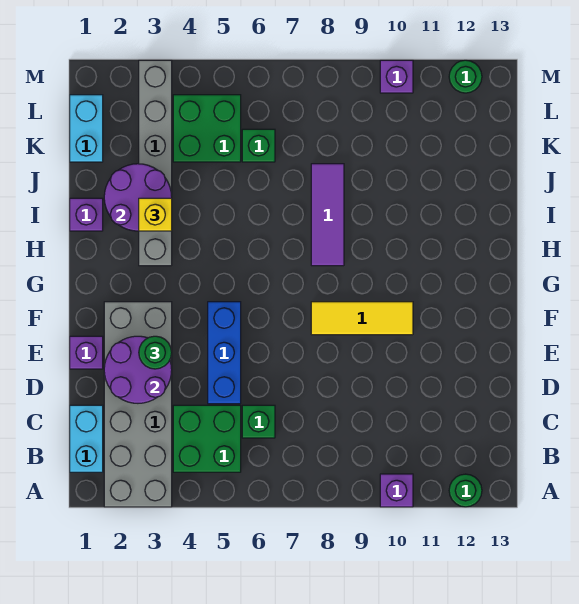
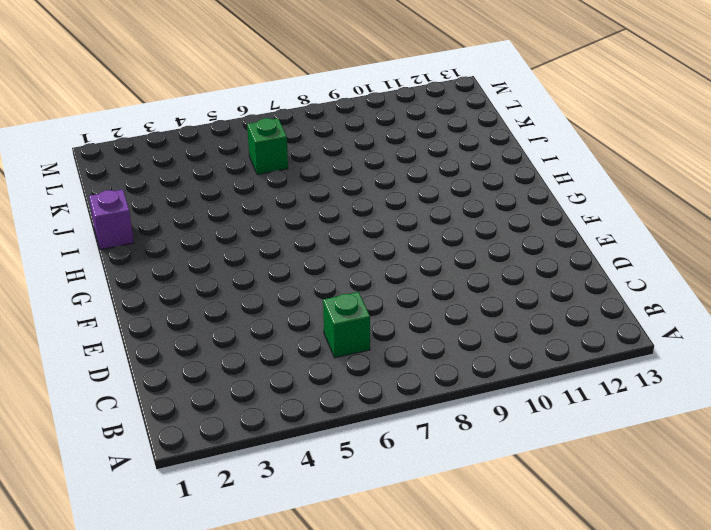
none -> grey brick A2:F3 level 1
none -> purple brick A10 level 1
none -> green round brick A12 level 1

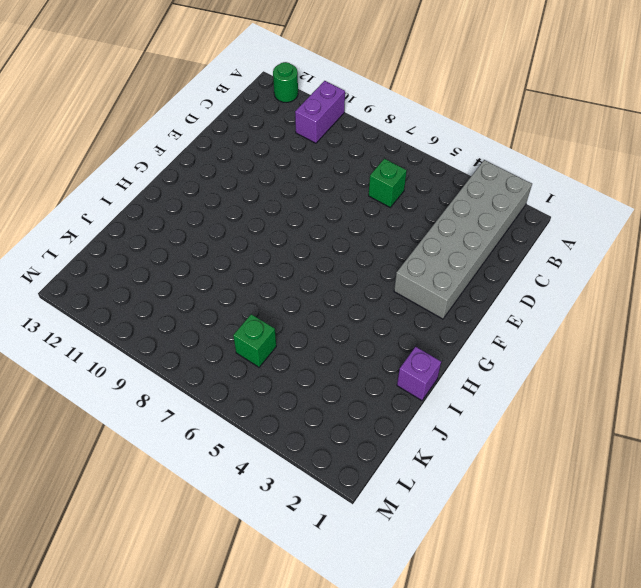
purple brick A10:B10 level 1 -> purple brick A10 level 1
none -> cyan brick B1:C1 level 1
none -> green brick B4:C5 level 1
none -> blue brick D5:F5 level 1

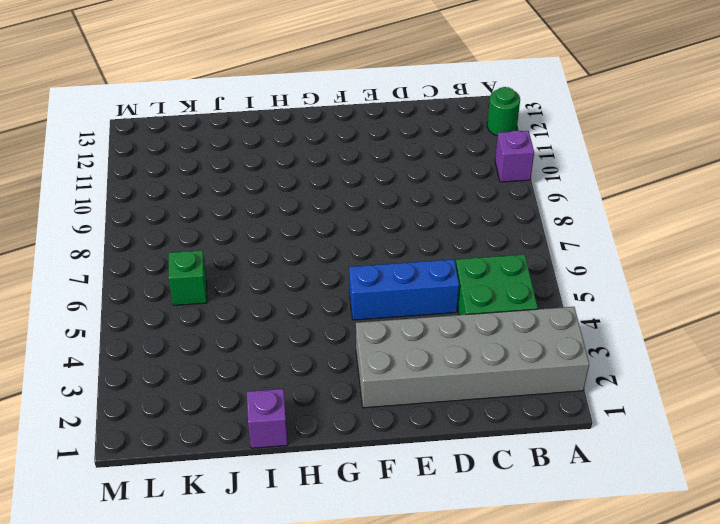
none -> cyan brick B1:C1 level 1
none -> green brick C6 level 1
none -> purple brick E1 level 1

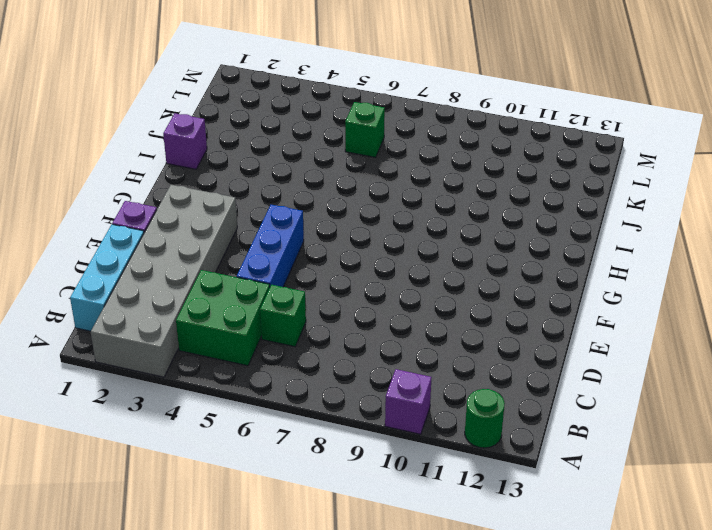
cyan brick B1:D1 level 1 -> cyan brick B1:C1 level 1
none -> yellow tile F8:F10 level 1
none -> grey brick H3:M3 level 1
none -> purple tile H8:J8 level 1

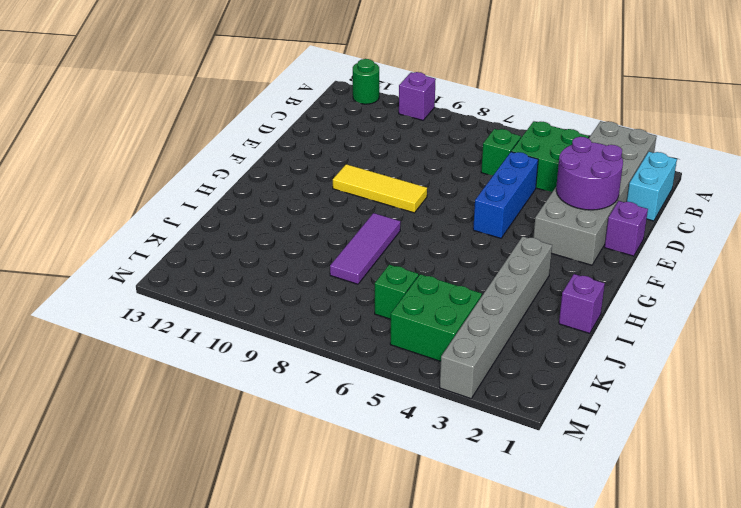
none -> cyan brick K1:L1 level 1
none -> purple brick M10 level 1
none -> green round brick M12 level 1

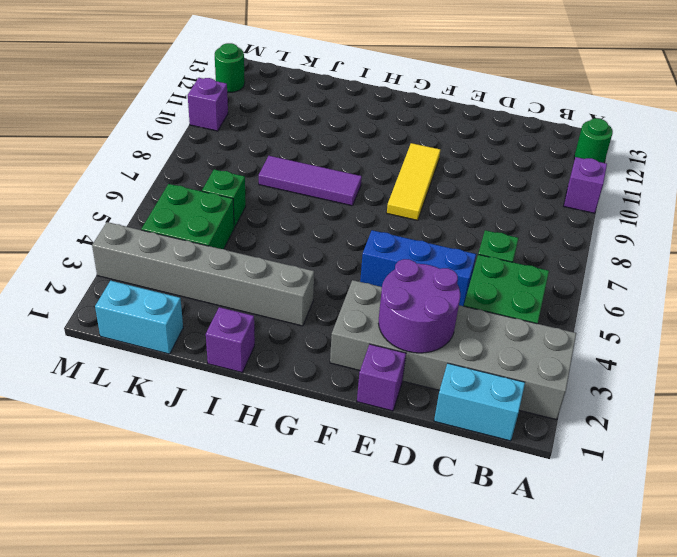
none -> purple round brick I2:J3 level 2
none -> green round brick E3 level 3
none -> yellow brick I3 level 3

